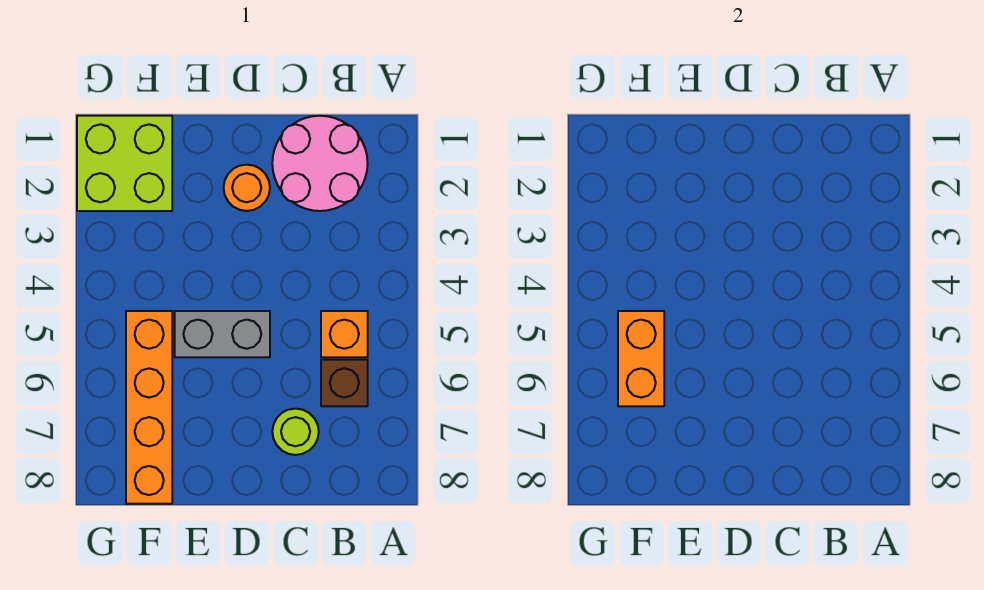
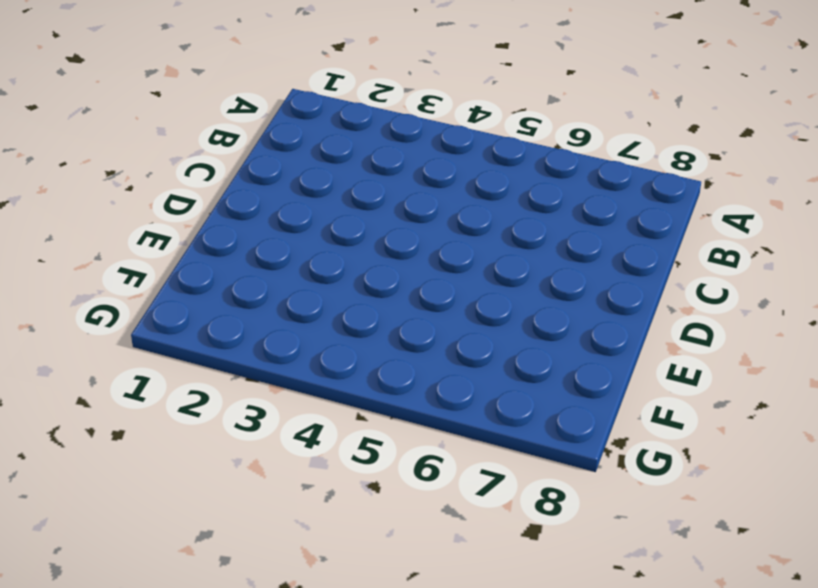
none -> pink round brick B1:C2 level 1
none -> orange brick B5 level 1

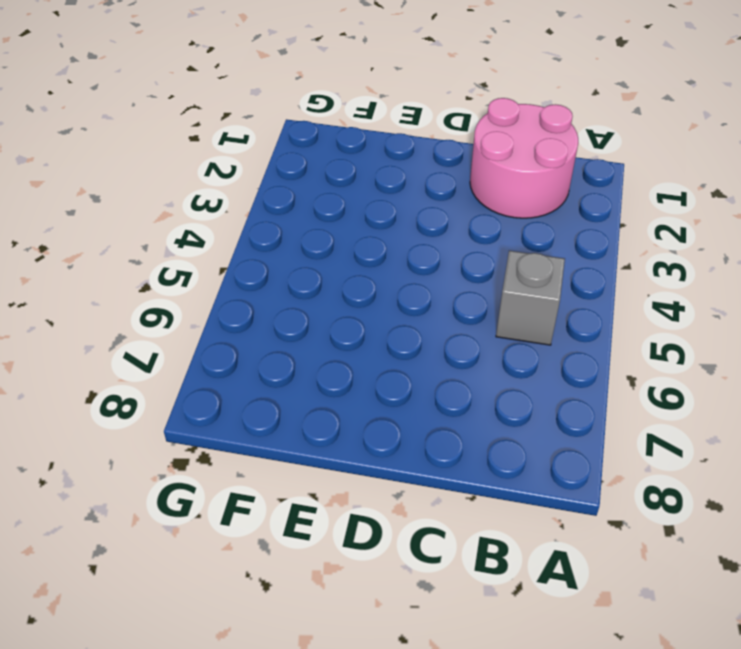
grey brick B5 level 1 -> orange brick B5 level 1
none -> brown brick B6 level 1
none -> lime round brick C7 level 1

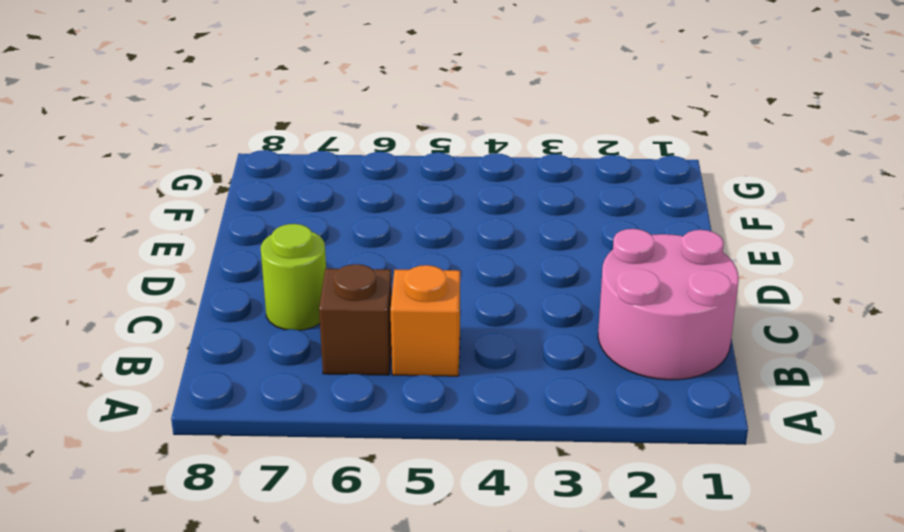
none -> orange round brick D2 level 1
none -> grey brick D5:E5 level 1

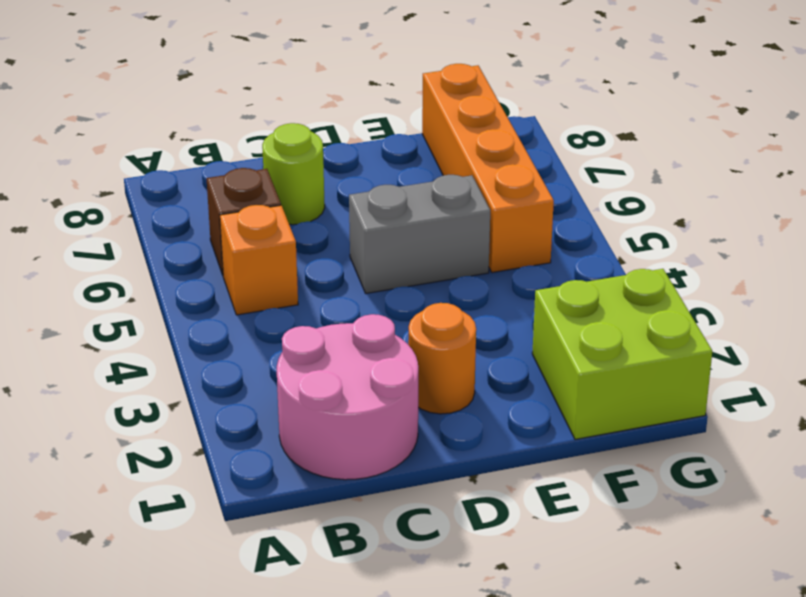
none -> orange brick F5:F6 level 2

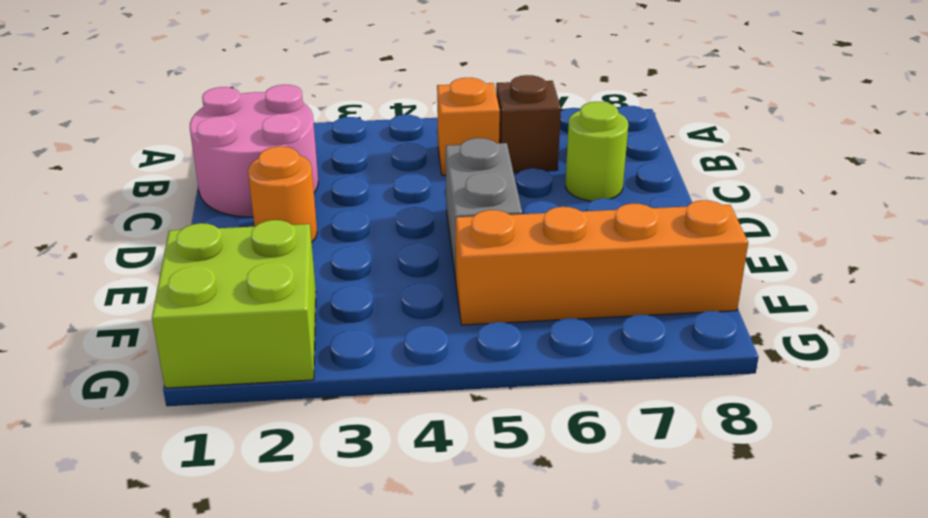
none -> orange brick F5:F6 level 2

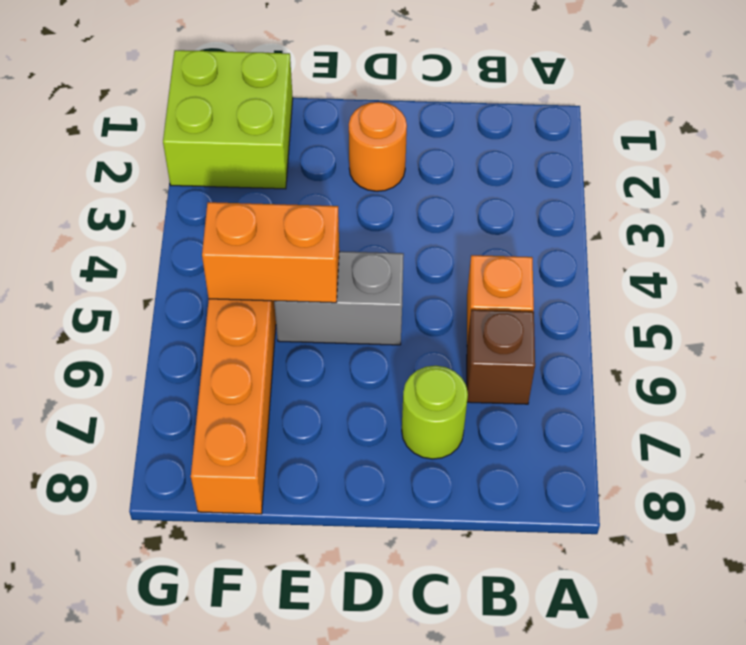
orange brick E5:F5 level 2 -> orange brick F5:F6 level 2
none -> pink round brick B1:C2 level 1

